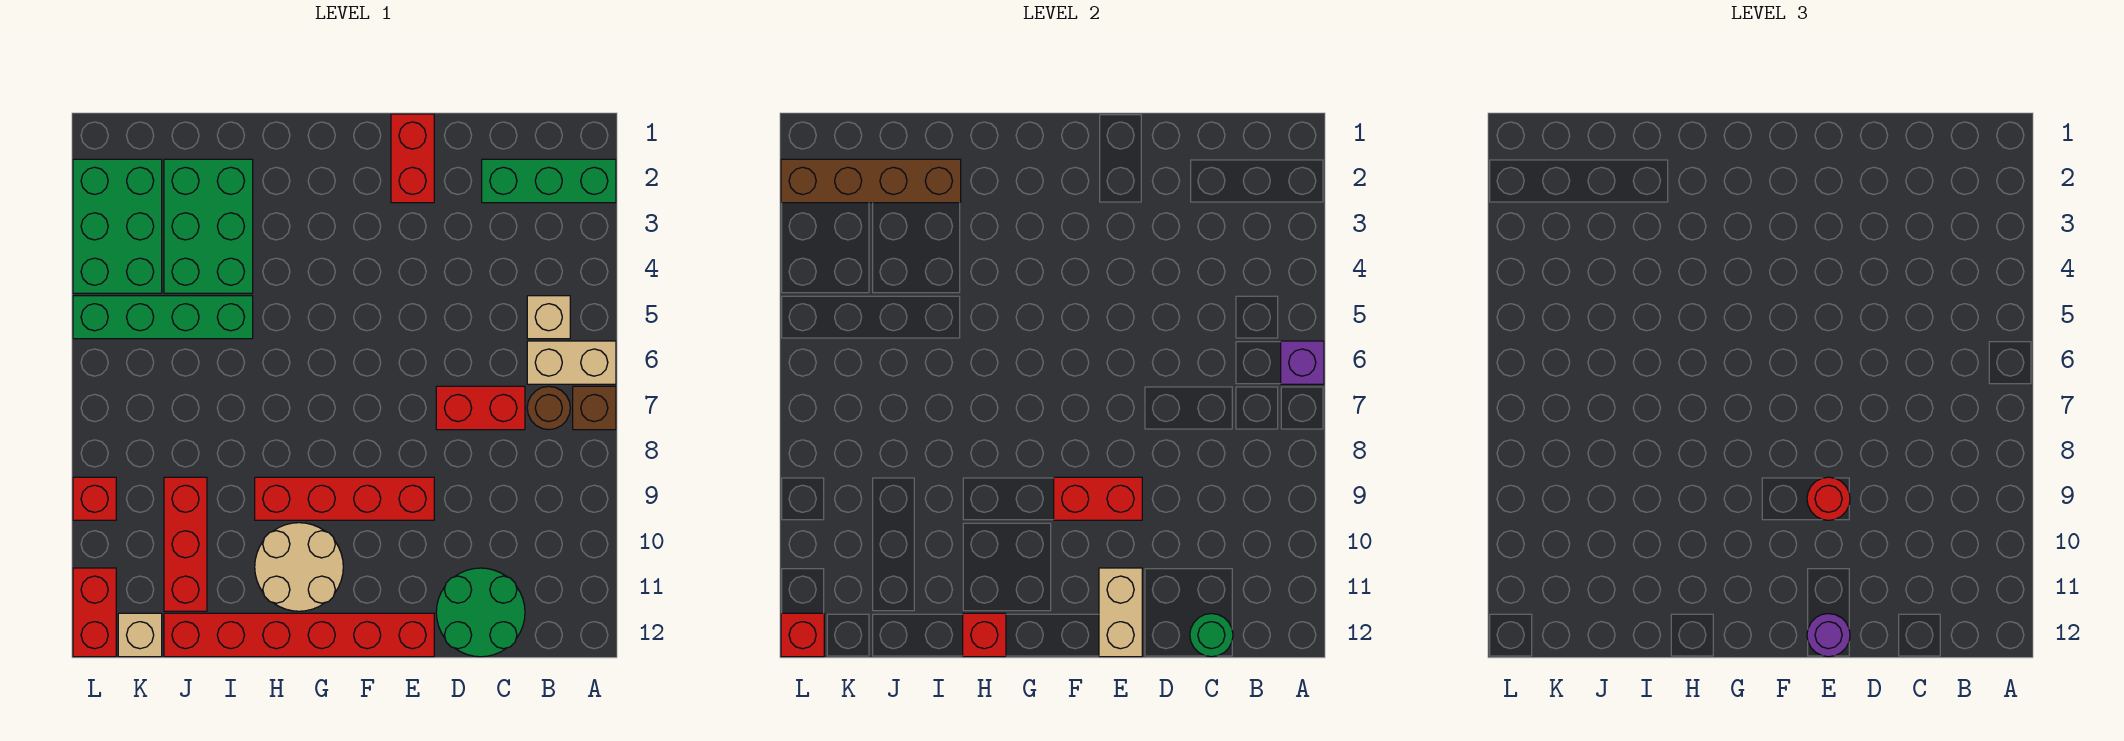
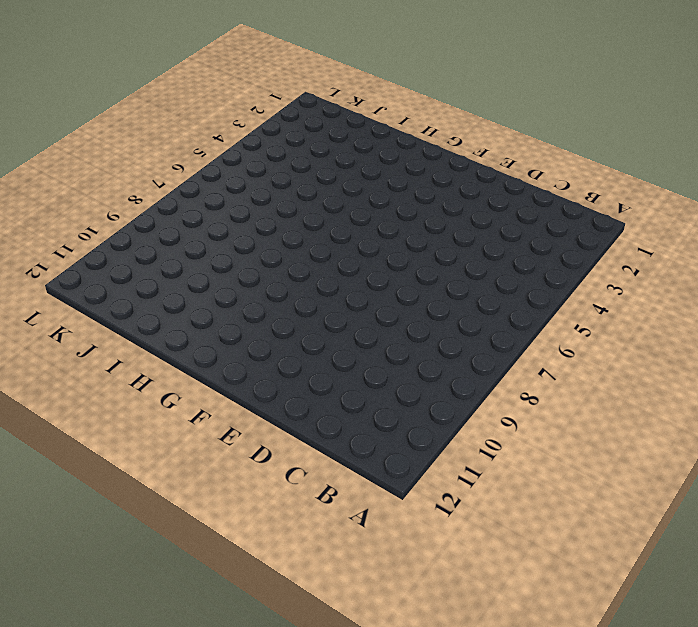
none -> green brick A2:C2 level 1
none -> tan brick A6:B6 level 1
none -> brown brick A7 level 1

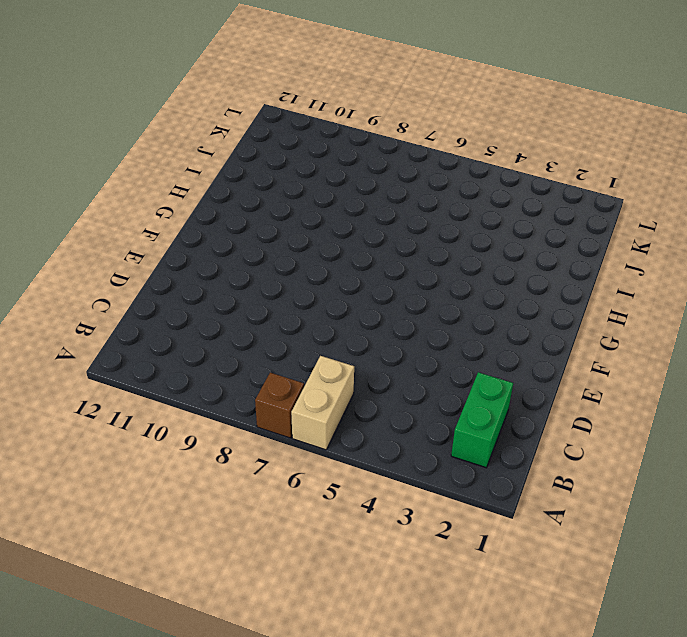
green brick B2:C2 level 1 -> green brick A2:C2 level 1
none -> tan brick B5 level 1
none -> brown round brick B7 level 1
none -> red brick C7:D7 level 1

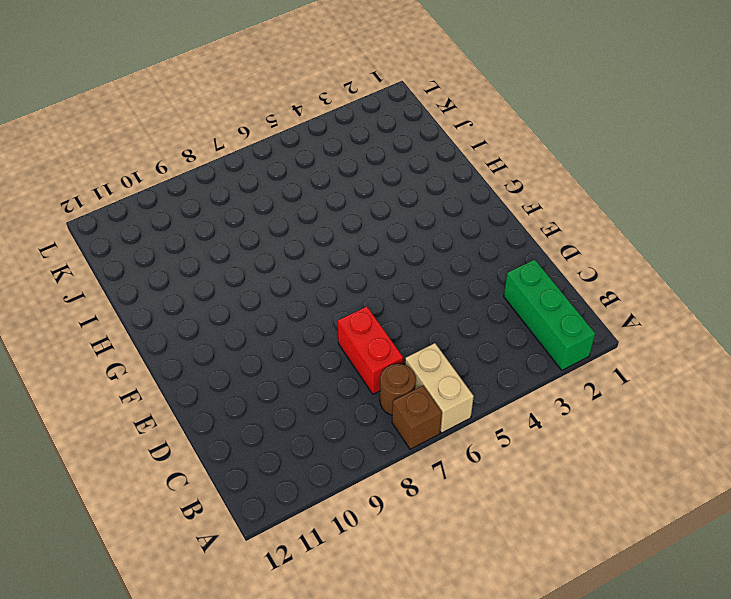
none -> tan brick B5 level 1
none -> green round brick C11:D12 level 1
none -> red brick E1:E2 level 1

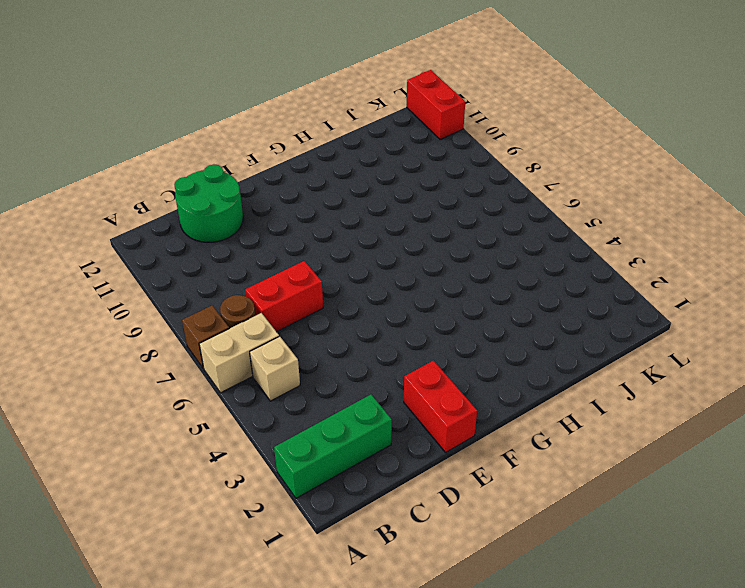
none -> red brick E9:H9 level 1
none -> red brick E12:J12 level 1
none -> tan round brick G10:H11 level 1

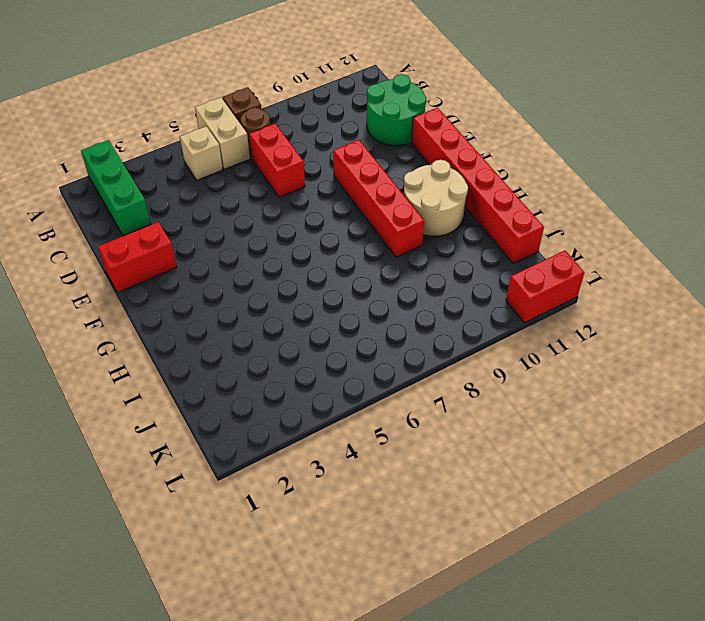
none -> green brick I2:J4 level 1
none -> green brick I5:L5 level 1
none -> red brick J9:J11 level 1

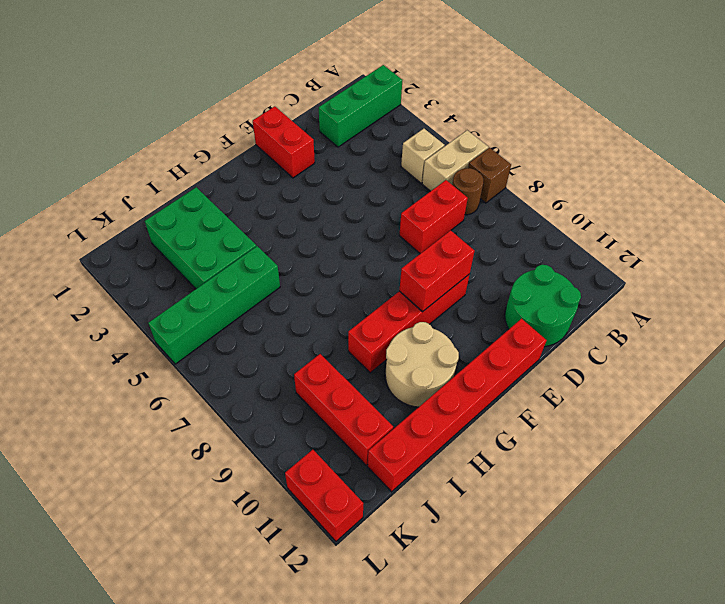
none -> green brick K2:L4 level 1
none -> tan brick K12 level 1
none -> red brick L9 level 1

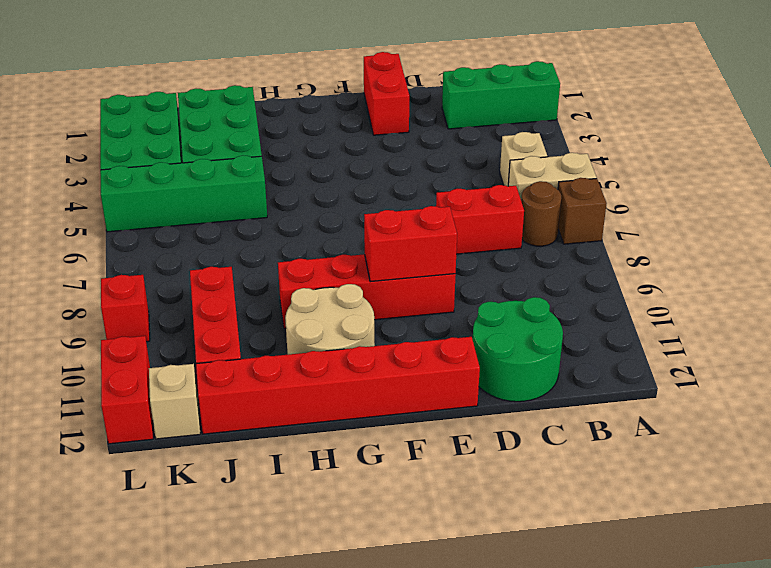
none -> purple brick A6 level 2
none -> green round brick C12 level 2
none -> tan brick E11:E12 level 2

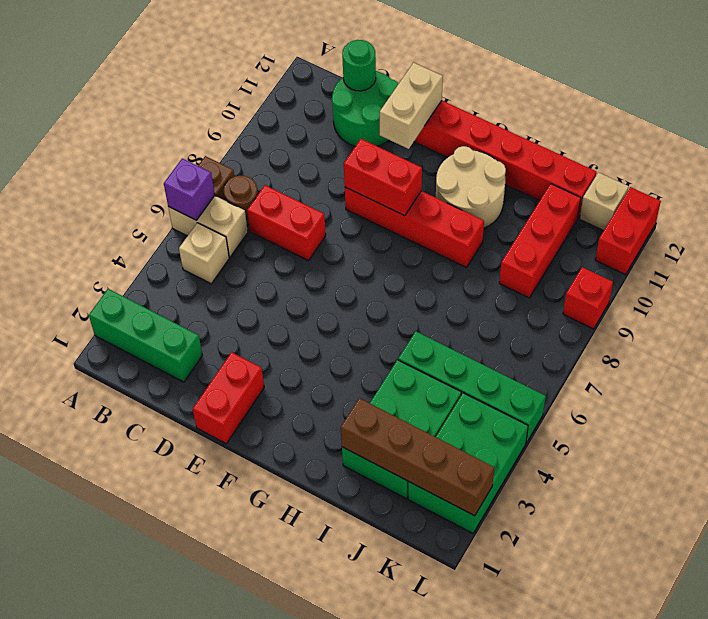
none -> red brick H12 level 2
none -> red brick L12 level 2
none -> red round brick E9 level 3

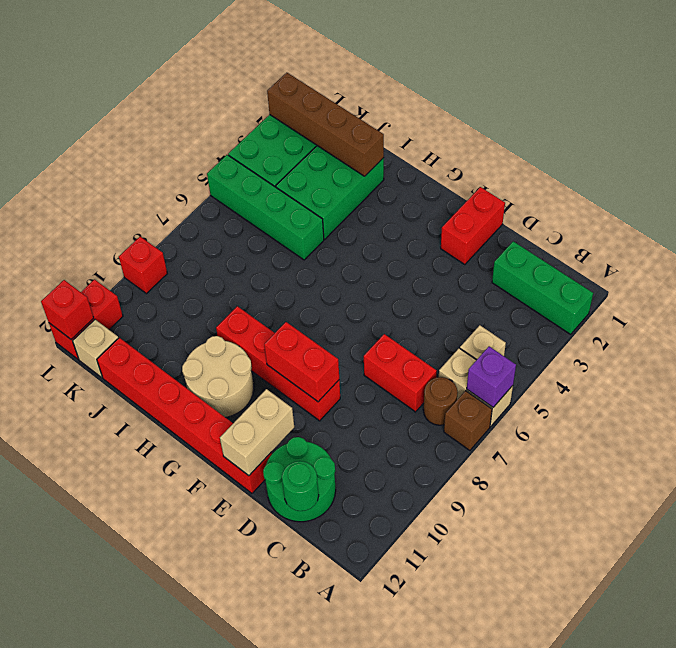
none -> red brick J9:J11 level 1
none -> red brick H12 level 2
none -> red round brick E9 level 3

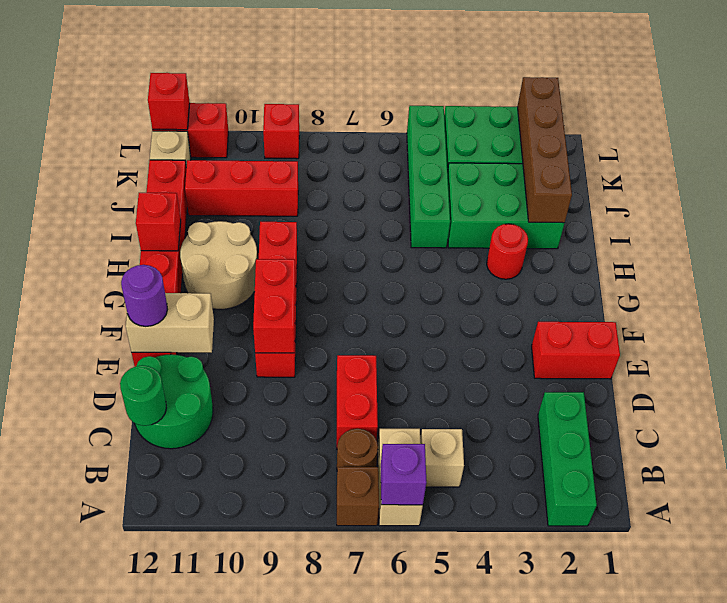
red round brick H3 level 1 -> red round brick E9 level 3

